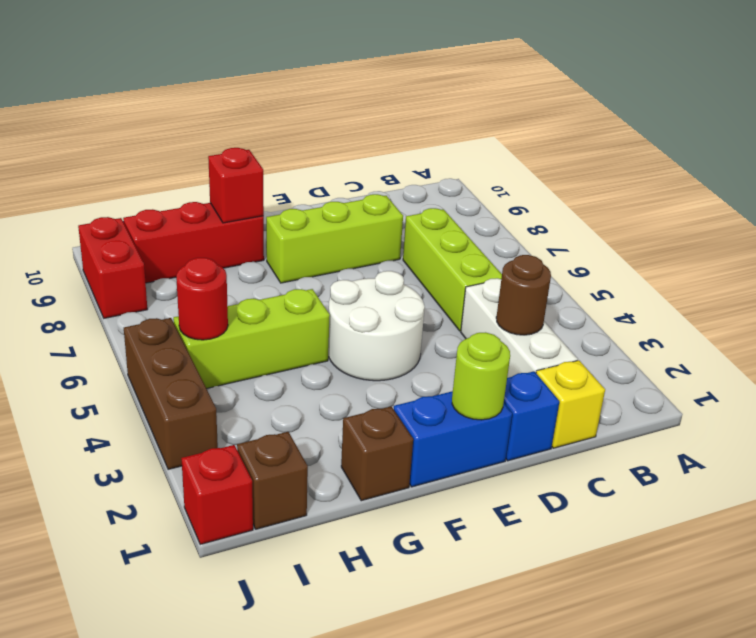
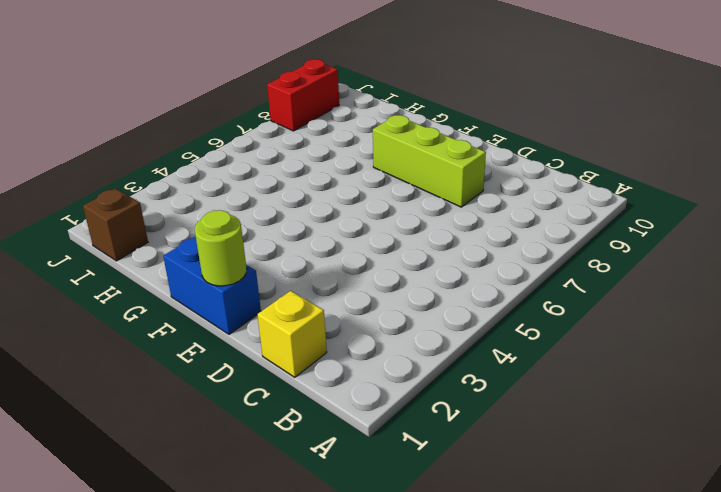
none -> white brick C2:C4 level 1
none -> lime brick C5:C7 level 1
none -> blue brick D1 level 1

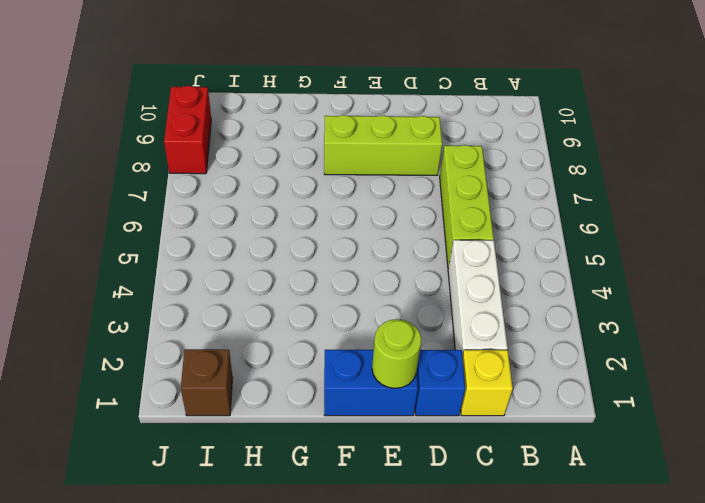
none -> white round brick E4:F5 level 1
none -> brown brick G1 level 1
none -> lime brick G5:I5 level 1

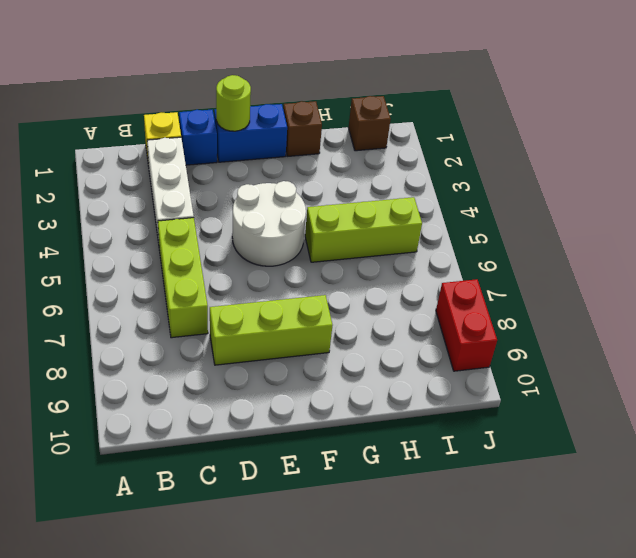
none -> red brick G9:I9 level 1
none -> red brick J1 level 1
none -> brown brick J3:J5 level 1

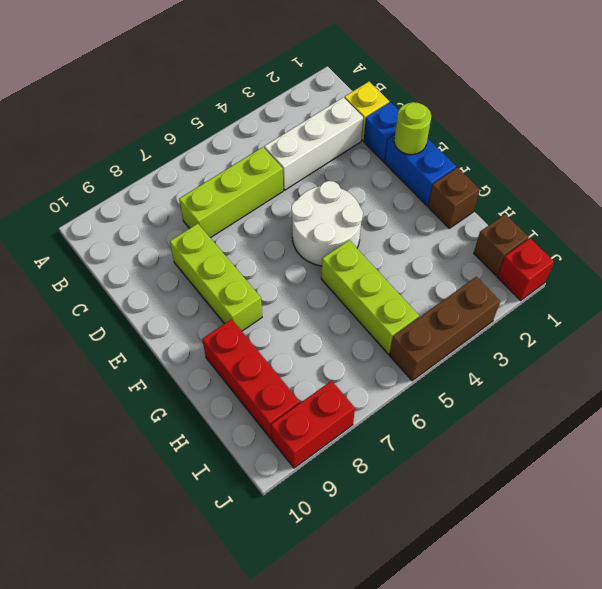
none -> brown round brick C3 level 2
none -> red brick G9 level 2
none -> red round brick I5 level 2

